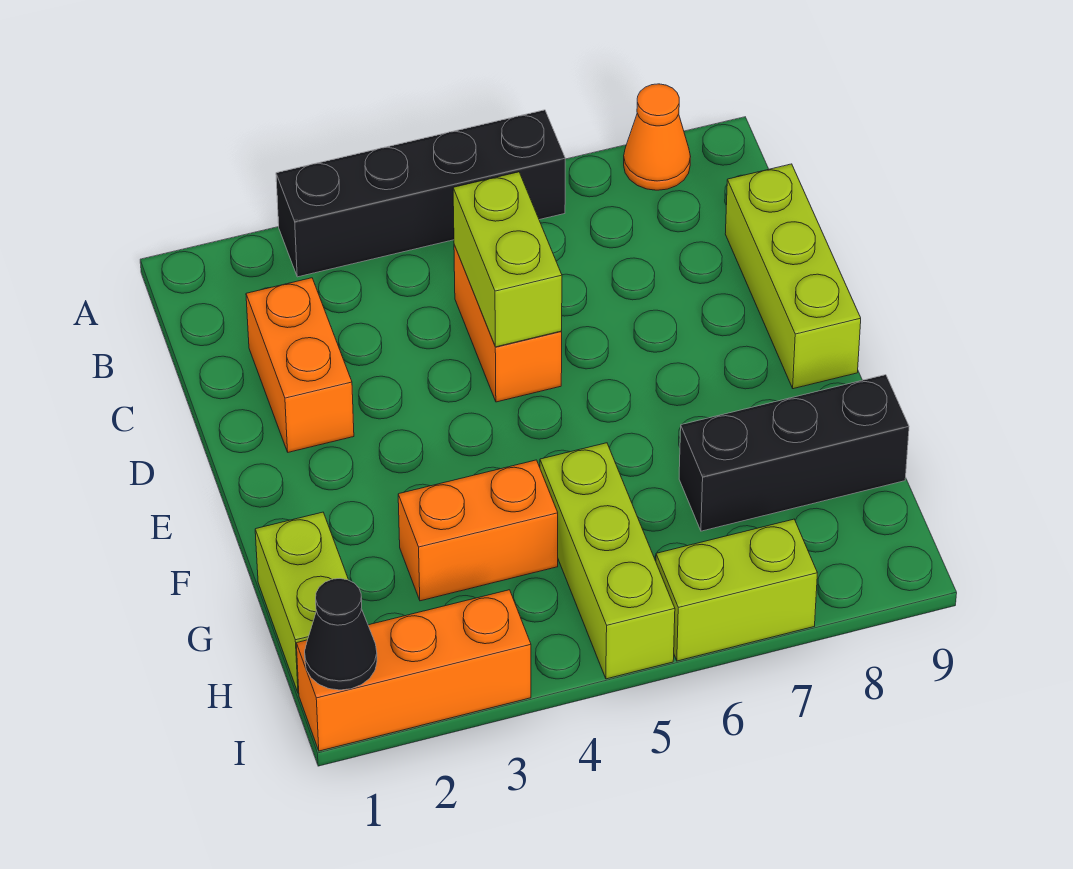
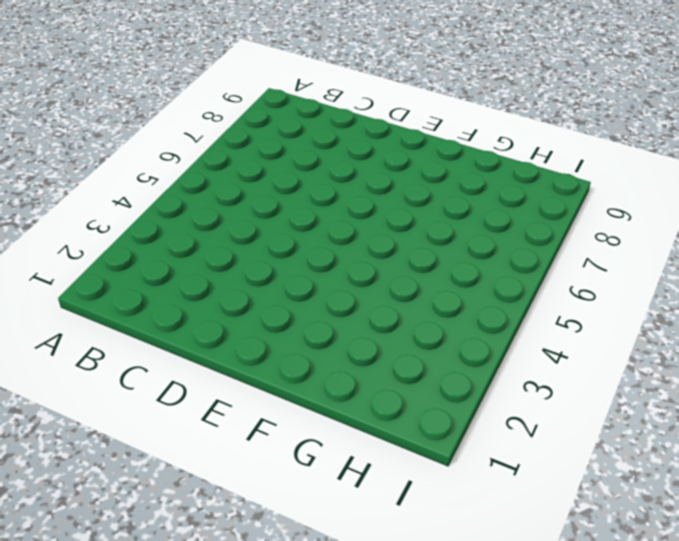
none -> black brick A3:A6 level 1
none -> orange cone A8 level 1
none -> orange brick C2:D2 level 1

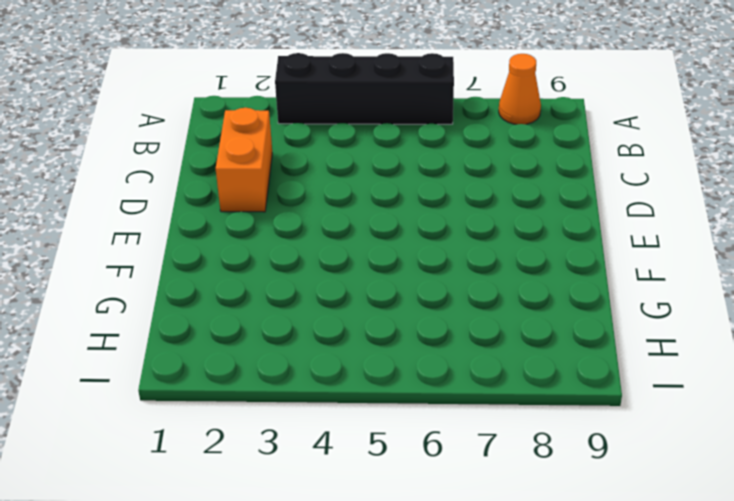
none -> orange brick C5:D5 level 1
none -> lime brick C9:E9 level 1
none -> lime brick G1:H1 level 1

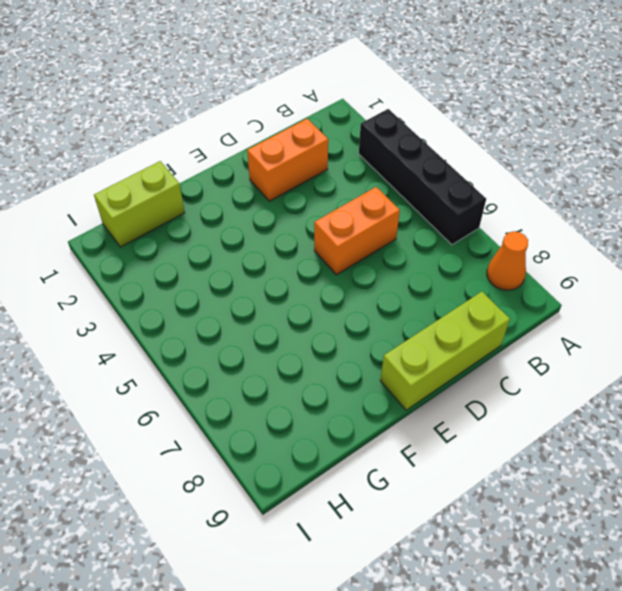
none -> orange brick G3:G4 level 1
none -> lime brick G5:I5 level 1
none -> black brick G7:G9 level 1

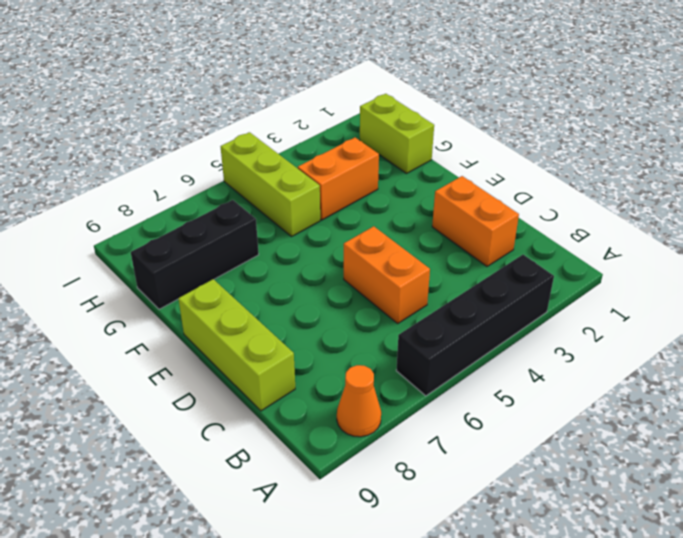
none -> orange brick I1:I3 level 1
none -> lime brick I6:I7 level 1
none -> lime brick C5:D5 level 2

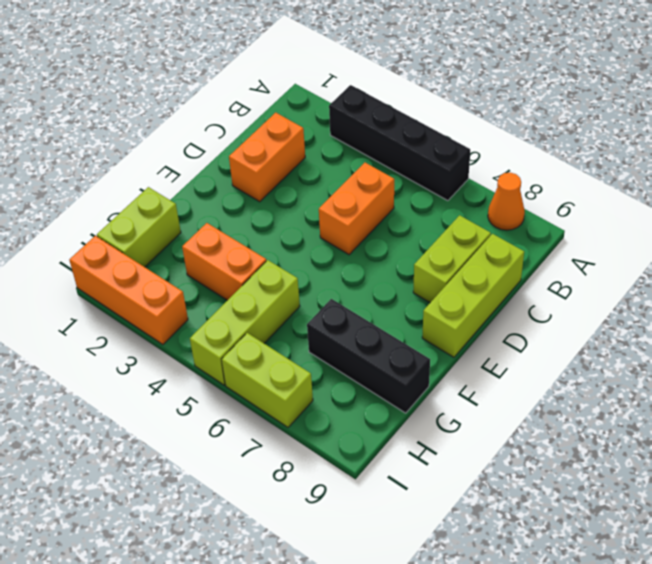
lime brick C8:D8 level 1 -> lime brick C5:D5 level 2
none -> black cone I1 level 2

